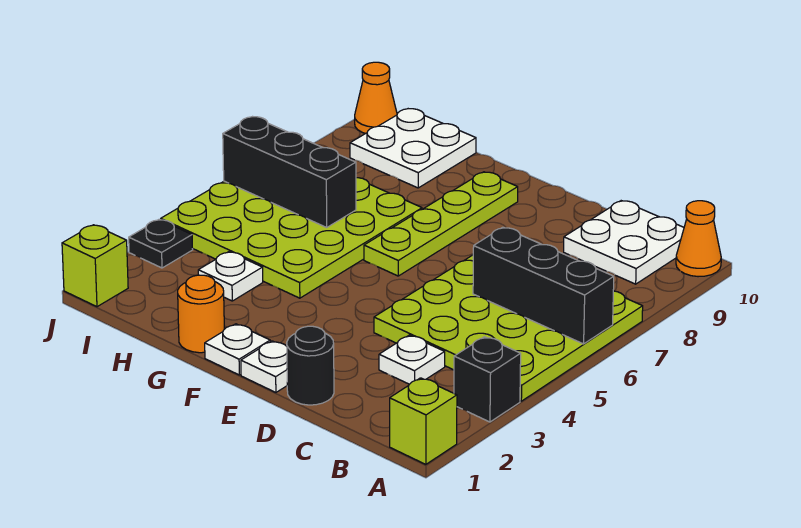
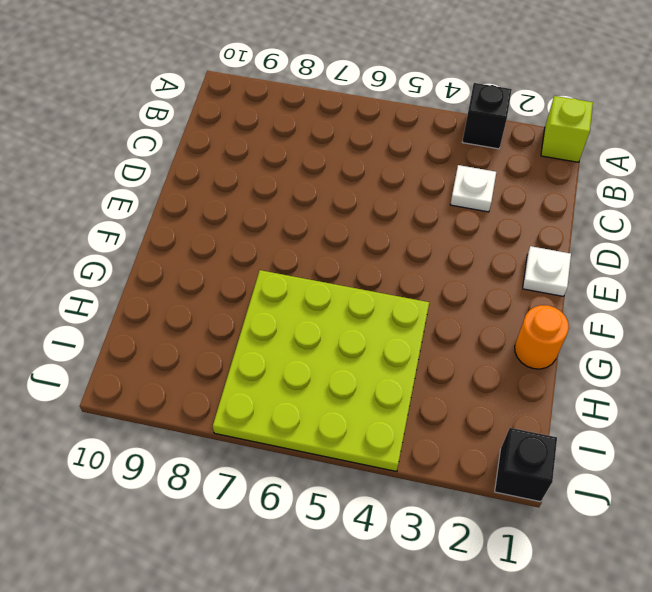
black brick J1 level 1 -> lime brick J1 level 1
none -> lime plate A4:D7 level 1
none -> orange cone A10 level 1
none -> white plate B9:C10 level 1

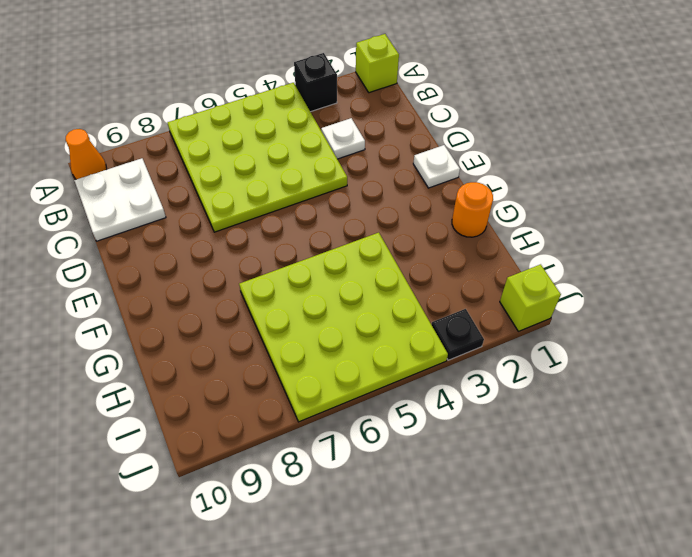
none -> black round brick D1 level 1
none -> white plate F1 level 1
none -> lime plate F6:F9 level 1

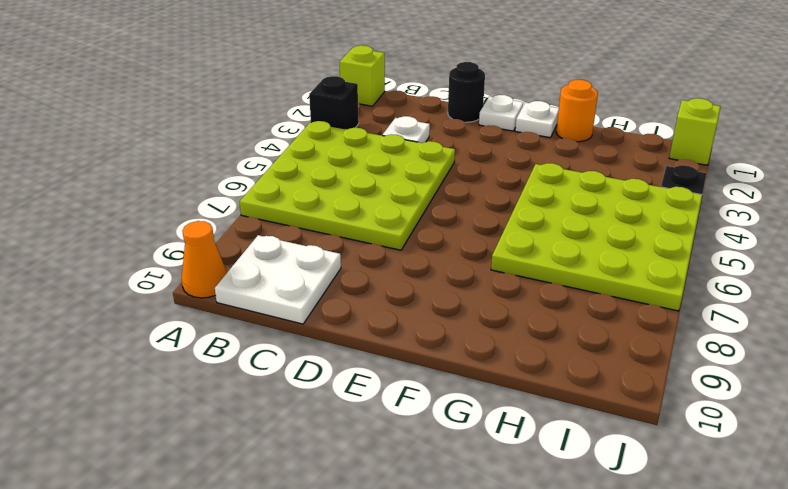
none -> lime plate F6:F9 level 1
none -> white plate H3 level 1
none -> white plate H9:I10 level 1

